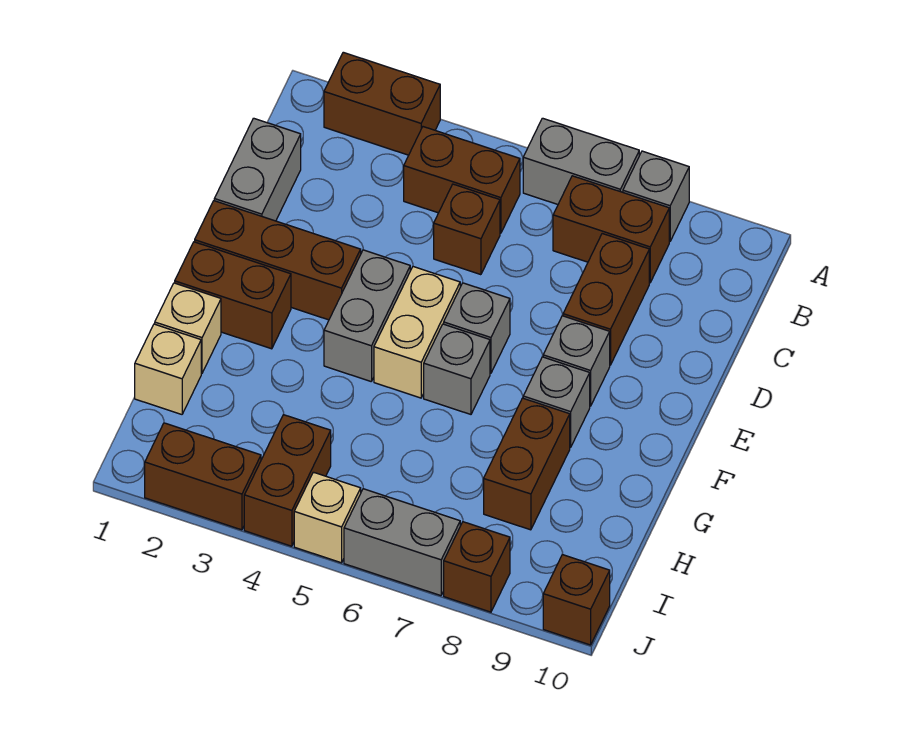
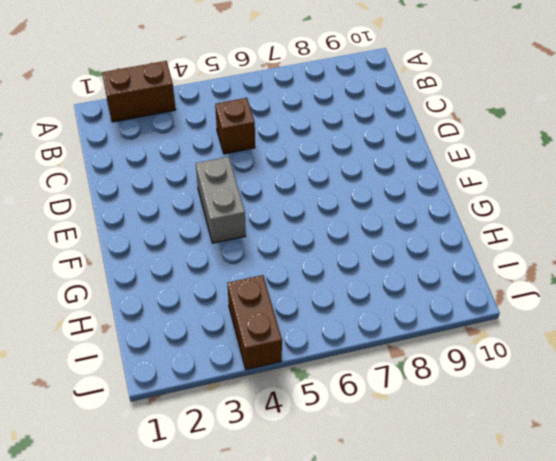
none -> grey brick A6:A7 level 1
none -> grey brick A8 level 1
none -> brown brick B4:B5 level 1

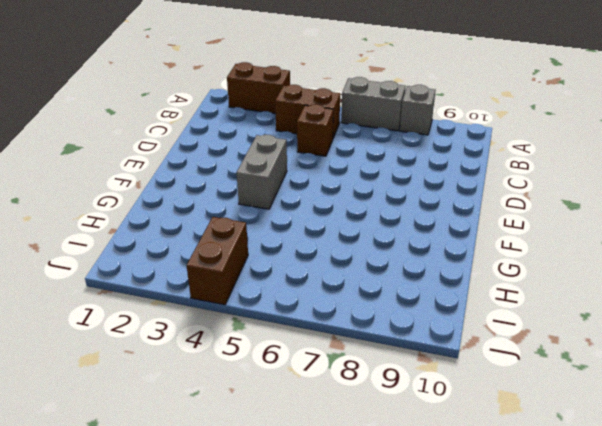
none -> brown brick B7:B8 level 1
none -> grey brick C1:D1 level 1
none -> brown brick C8:D8 level 1

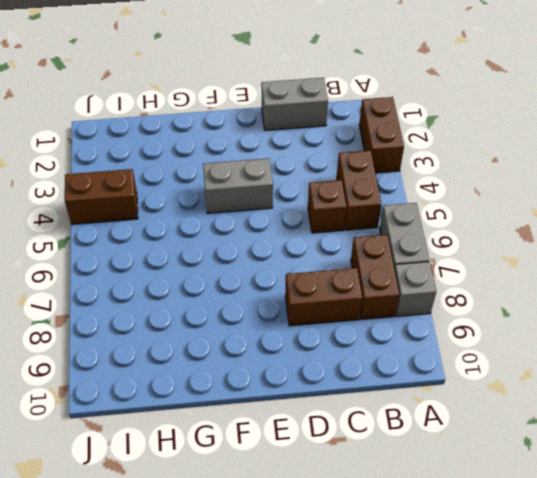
none -> brown brick E1:E3 level 1
none -> tan brick E5:F5 level 1
none -> grey brick E6 level 1

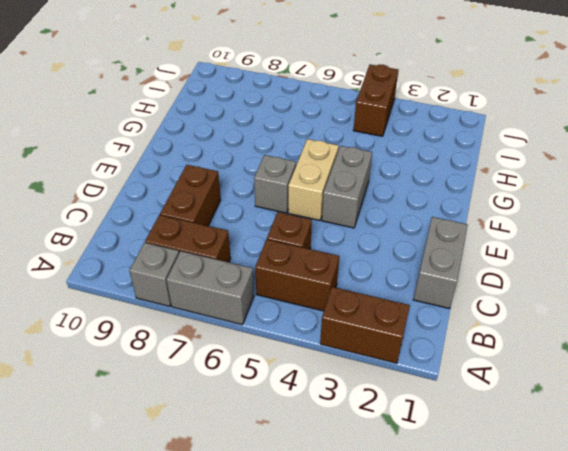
none -> brown brick E1:E3 level 1
none -> grey brick E8 level 1
none -> brown brick F1:F2 level 1

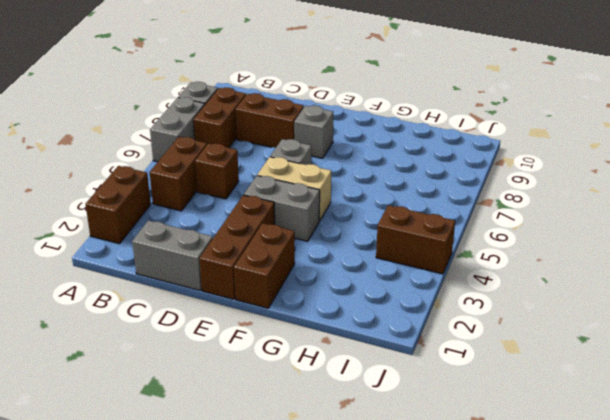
none -> grey brick F6 level 1
none -> grey brick F8 level 1
none -> tan brick G1 level 1

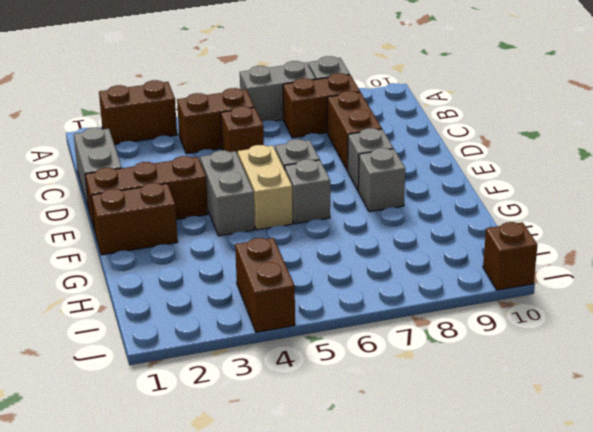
none -> tan brick G1 level 1
none -> brown brick G8:H8 level 1
none -> tan brick H1 level 1

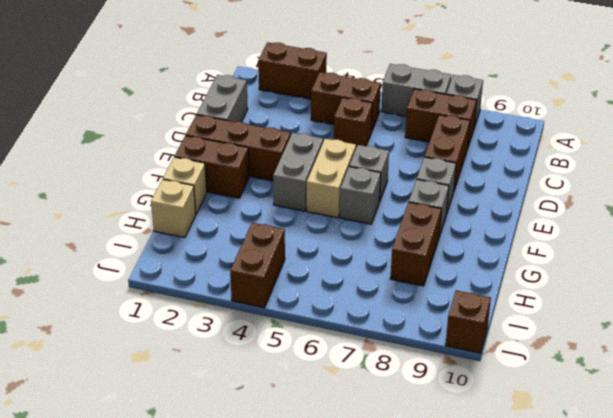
none -> brown brick J2:J3 level 1
none -> tan brick J5 level 1
none -> grey brick J6:J7 level 1

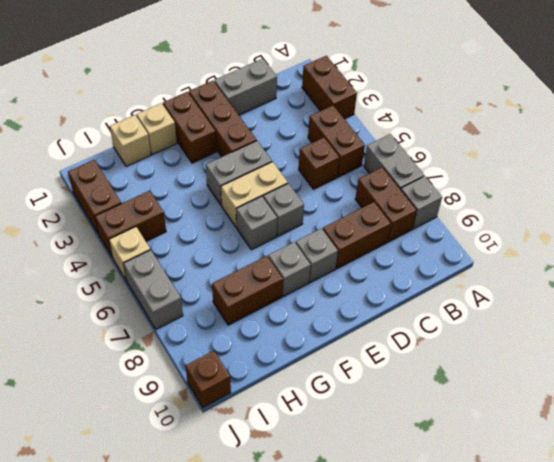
none -> brown brick J8 level 1

